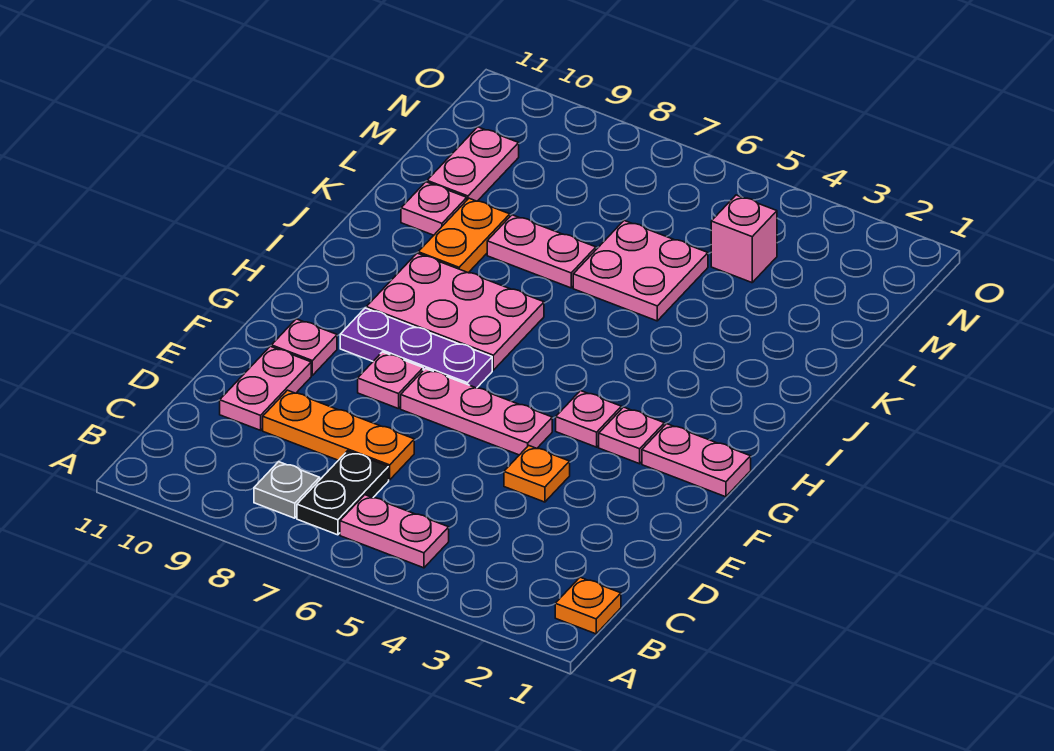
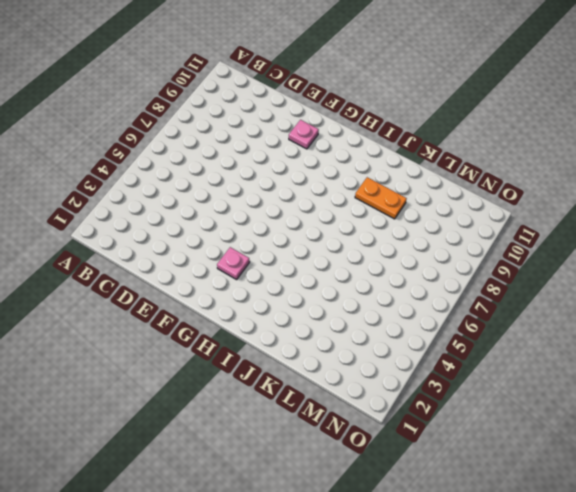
none -> orange plate B1 level 1
none -> pink plate B5:B6 level 1
none -> black plate B7:C7 level 1

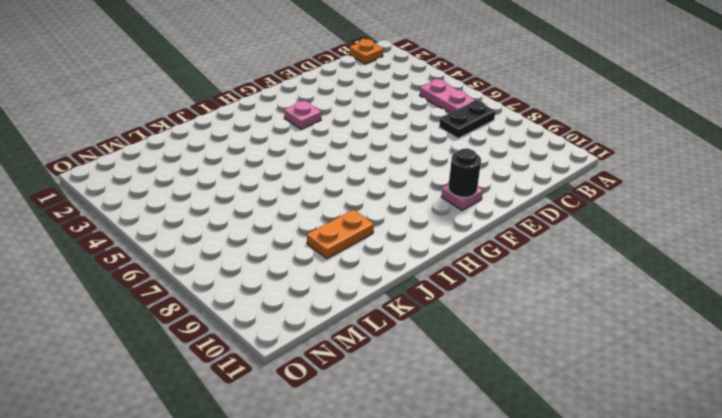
black round brick F10 level 2 -> none
none -> grey plate B8 level 1
none -> orange plate D7:D9 level 1
none -> pink plate D10:E10 level 1

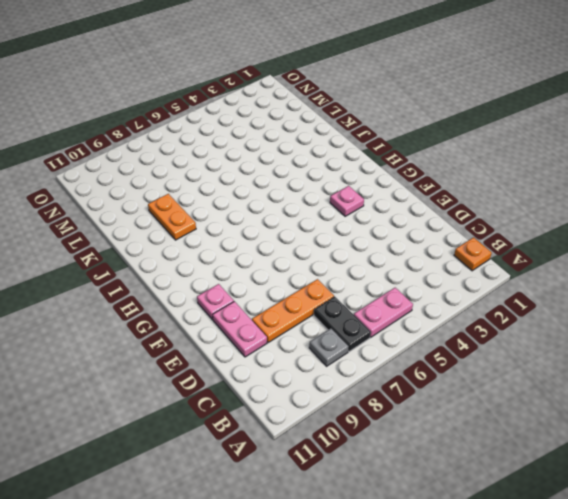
none -> orange plate E4 level 1
none -> pink plate F5:F7 level 1
none -> pink plate F8 level 1

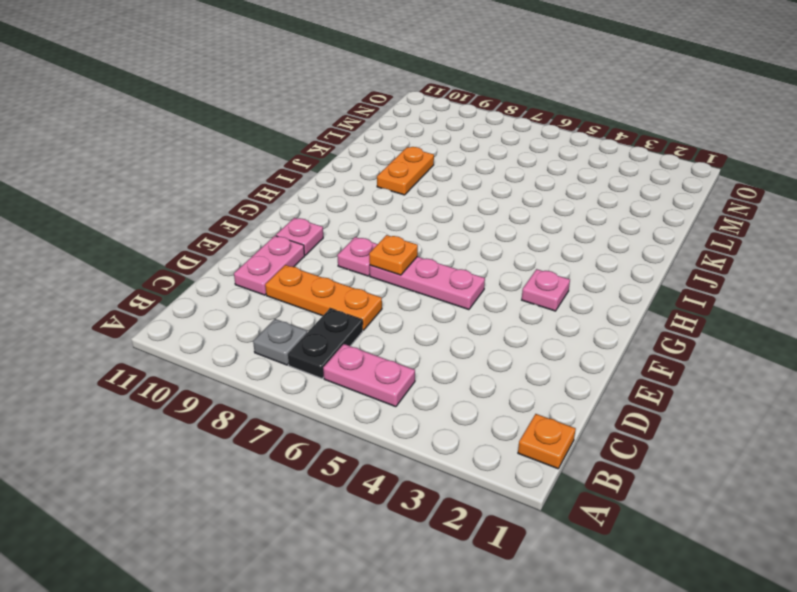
orange plate F7 level 2 -> orange plate E4 level 1
none -> pink plate G1:G2 level 1
none -> pink plate G4 level 1
none -> purple plate G7:G9 level 1

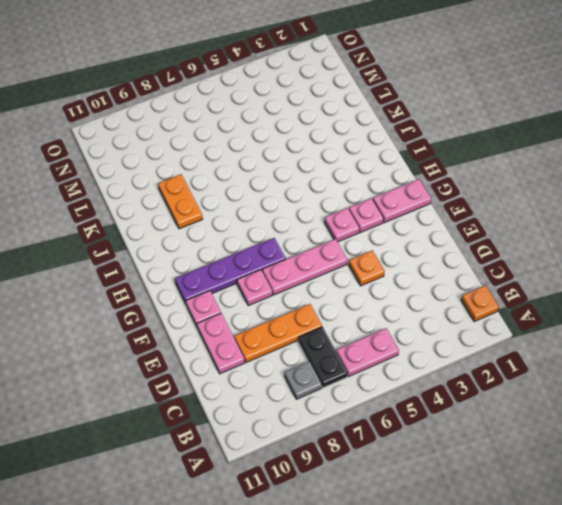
purple plate G7:G10 level 1 -> purple plate G7:G9 level 1
none -> pink plate H7:I9 level 1
none -> pink plate K5:L6 level 1
none -> pink plate K7:K8 level 1

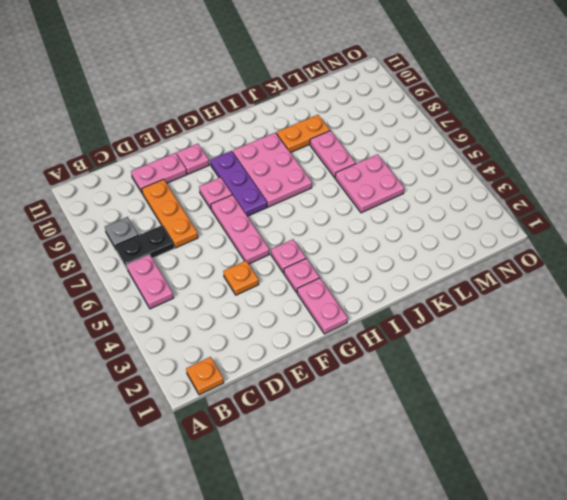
none -> pink plate K10 level 1
none -> pink plate L10:M10 level 1
none -> pink brick M4 level 1

